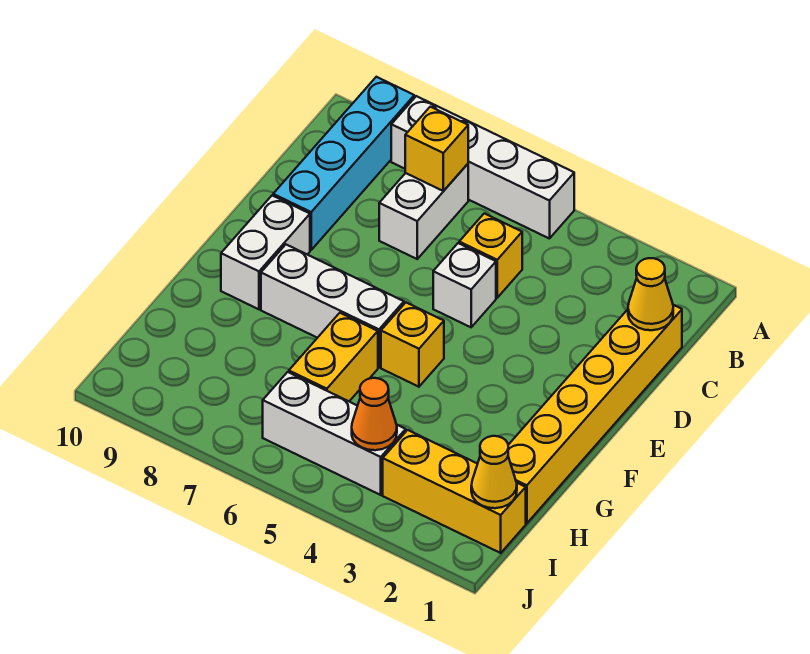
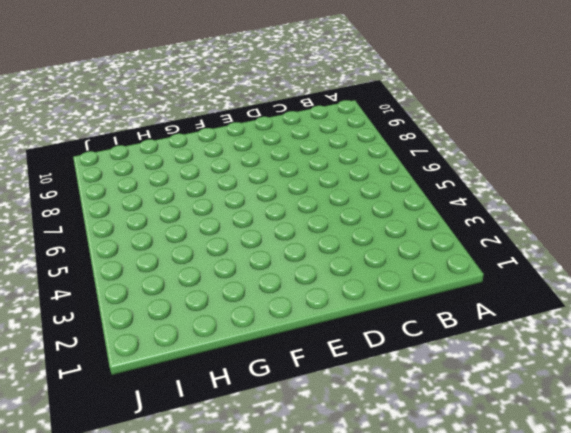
none -> white brick A5:A8 level 1
none -> cyan brick A9:D9 level 1
none -> white brick B7:C7 level 1

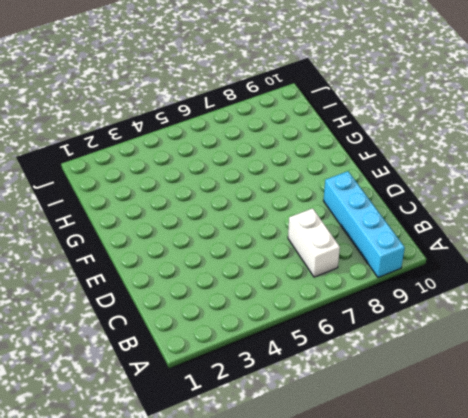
none -> white brick A5:A8 level 1
none -> yellow brick C1:H1 level 1
none -> yellow brick C5 level 1

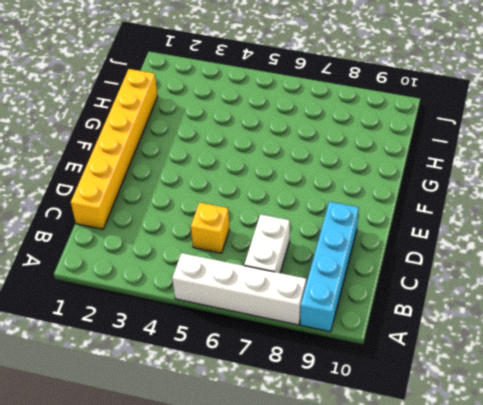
none -> white brick D5 level 1
none -> white brick E9:F9 level 1
none -> yellow brick F5 level 1

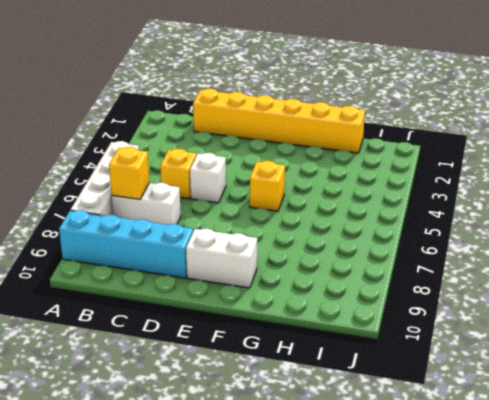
none -> white brick F6:F8 level 1
none -> yellow brick G6:H6 level 1
none -> yellow brick I1:I3 level 1

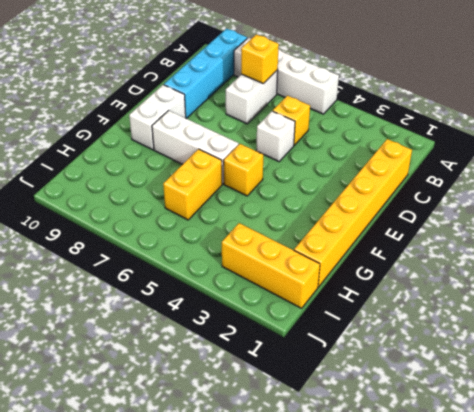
none -> white brick I4:I6 level 1
none -> yellow cone C1 level 2
none -> yellow cone I1 level 2

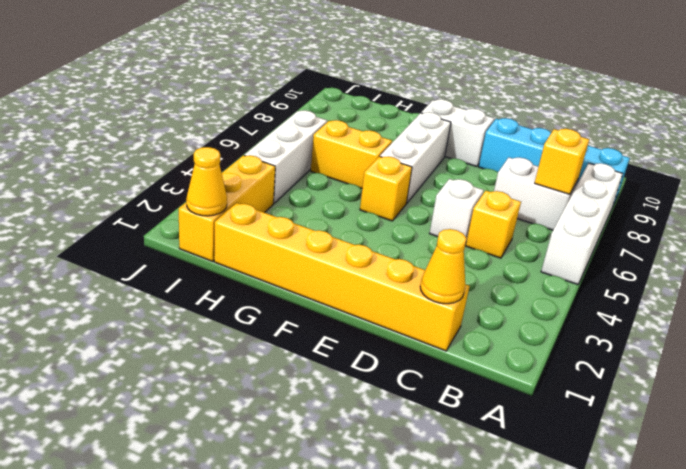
none -> orange cone I4 level 2

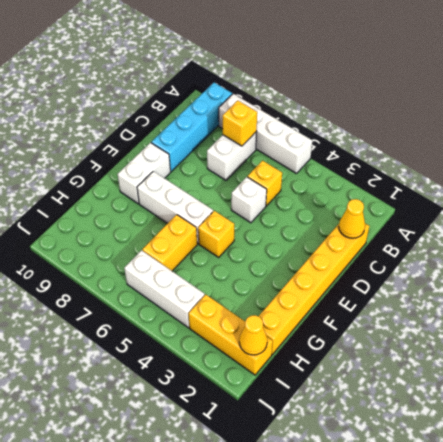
none -> orange cone I4 level 2

